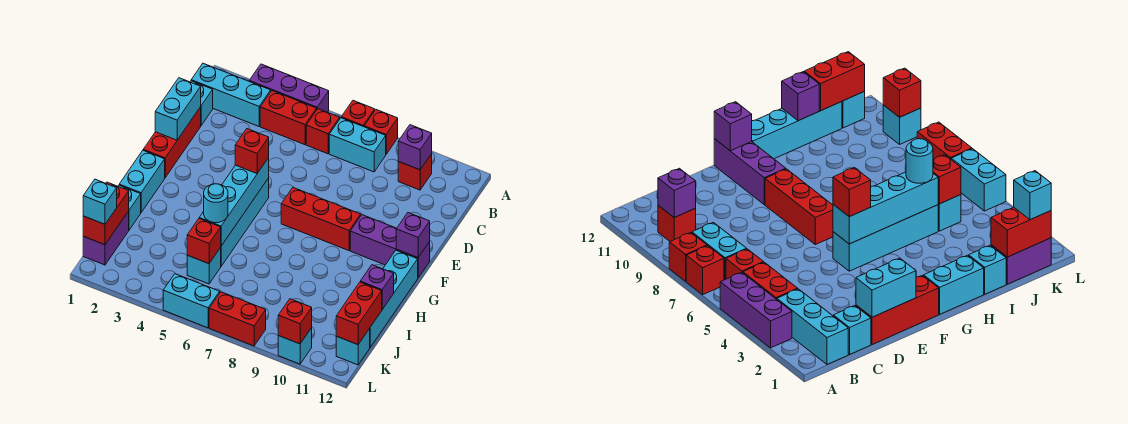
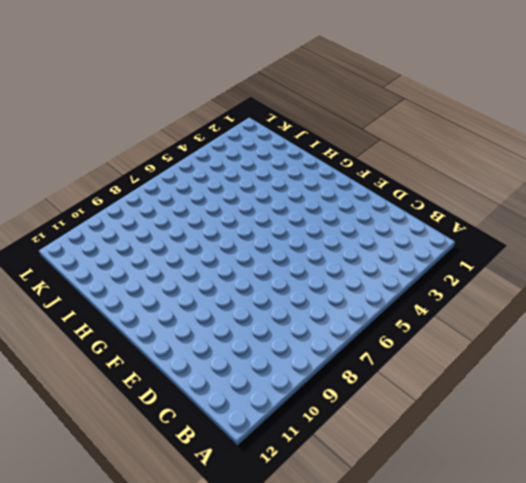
none -> purple brick A3:A5 level 1
none -> red brick A7 level 1
none -> red brick A8 level 1
none -> cyan brick B1:B3 level 1

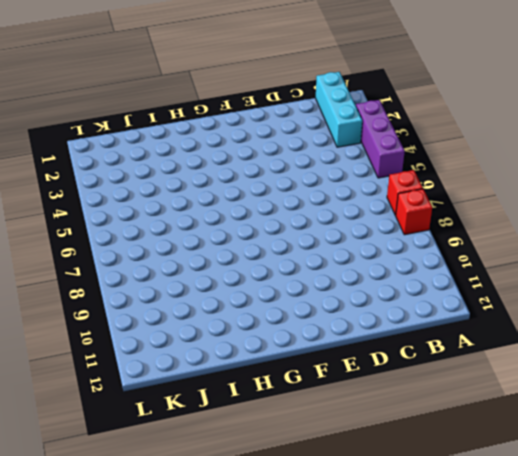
none -> red brick B4:B5 level 1
none -> red brick B6 level 1
none -> cyan brick B7:B8 level 1
none -> red brick B10 level 1

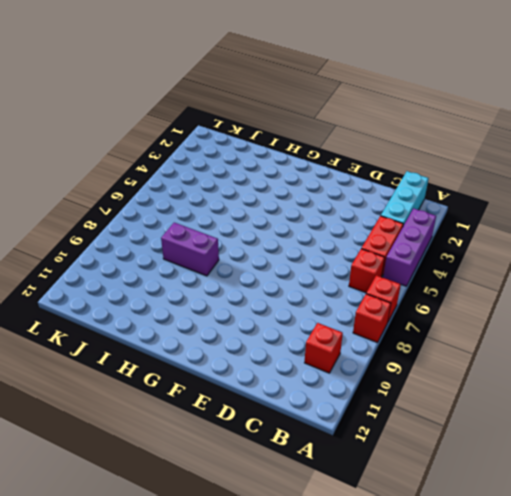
purple brick H8:I8 level 1 -> purple brick J1:K1 level 1
none -> cyan brick B7:B8 level 1
none -> cyan brick C1 level 1
none -> red brick D1:F1 level 1
none -> cyan brick F5:I5 level 1

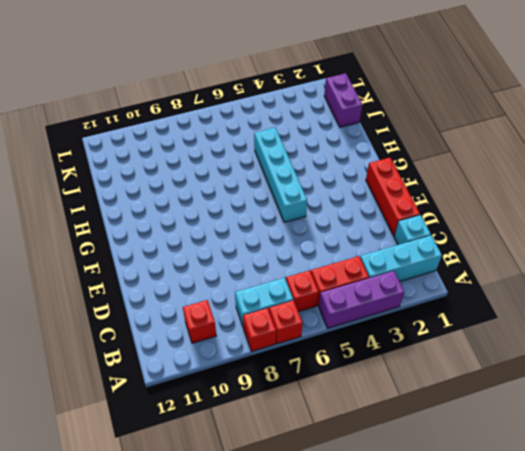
none -> red brick F7:F9 level 1
none -> purple brick F10:F12 level 1
none -> cyan brick G1:H1 level 1
none -> cyan brick G12:J12 level 1

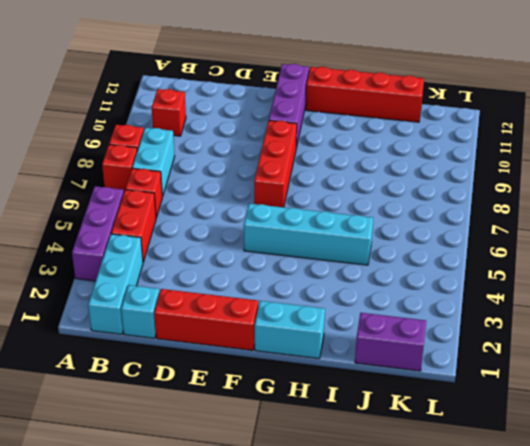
red brick G12:J12 level 1 -> cyan brick G12:J12 level 1
none -> cyan brick I1 level 1
none -> cyan brick J5 level 1
none -> cyan brick K12 level 1
none -> cyan brick L5:L6 level 1

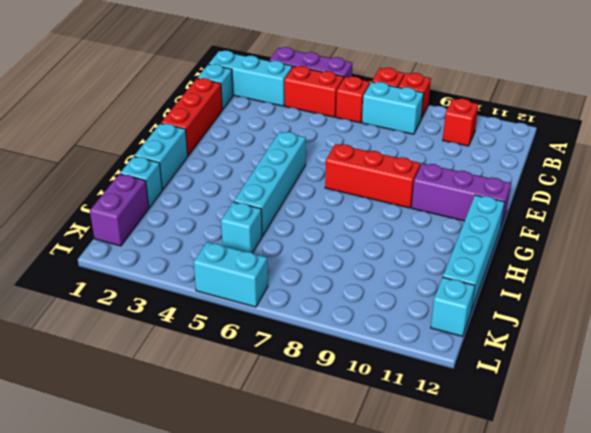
none -> red brick L7:L8 level 1
none -> cyan brick L10 level 1
none -> purple brick B10 level 2
none -> cyan brick D1:E1 level 2

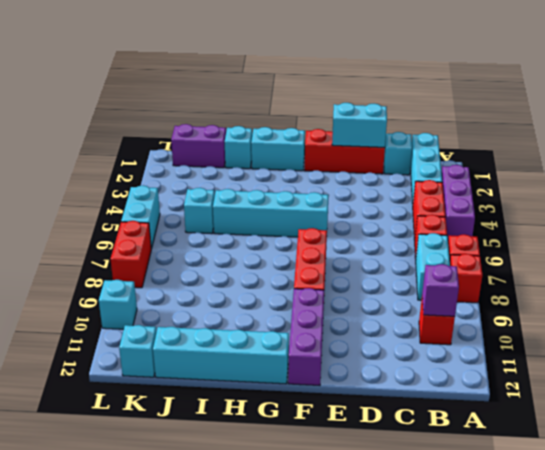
none -> cyan brick F5:I5 level 2
none -> purple brick F12 level 2
none -> purple brick I12 level 2
none -> red brick J1:K1 level 2

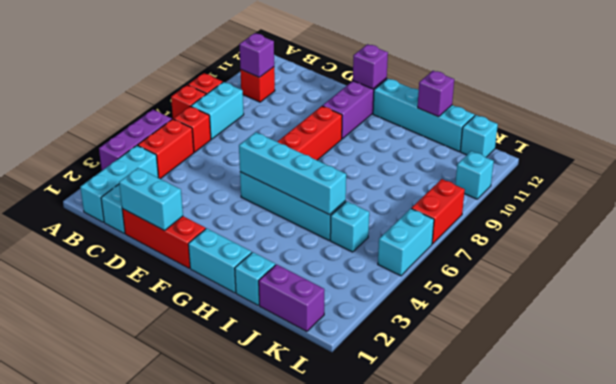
none -> red brick J1:K1 level 2
none -> red brick J5 level 2
none -> red brick J12:K12 level 2
none -> red brick L10 level 2

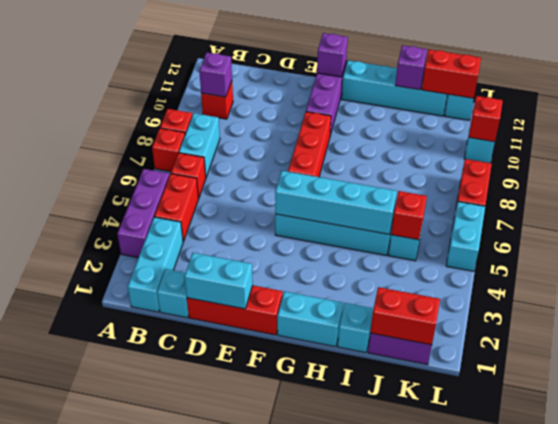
none -> red brick F5 level 3
none -> cyan round brick I5 level 3
none -> cyan brick K1 level 3

